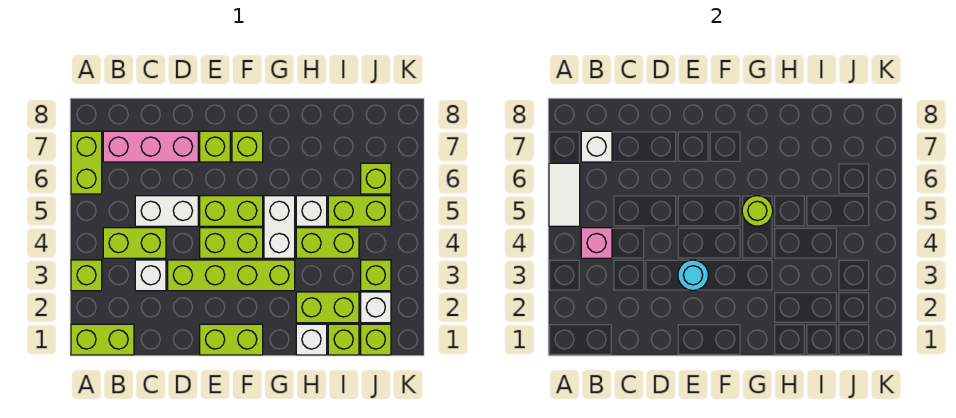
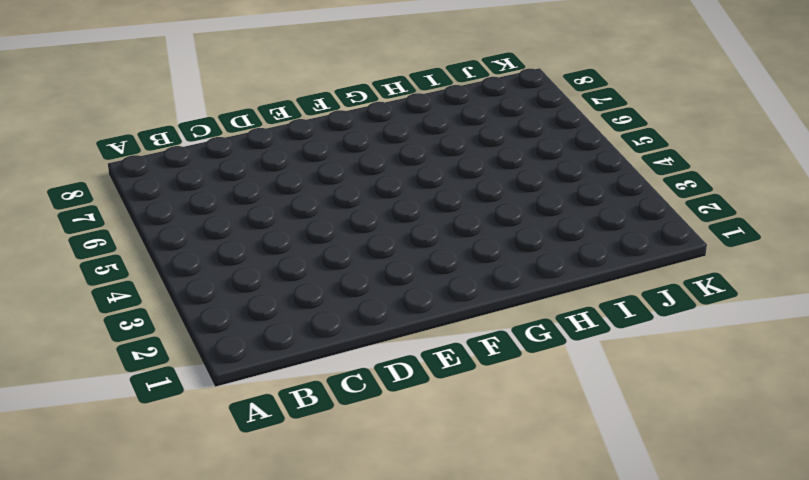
none -> lime brick A1:B1 level 1
none -> lime brick A3 level 1
none -> lime brick A6:A7 level 1

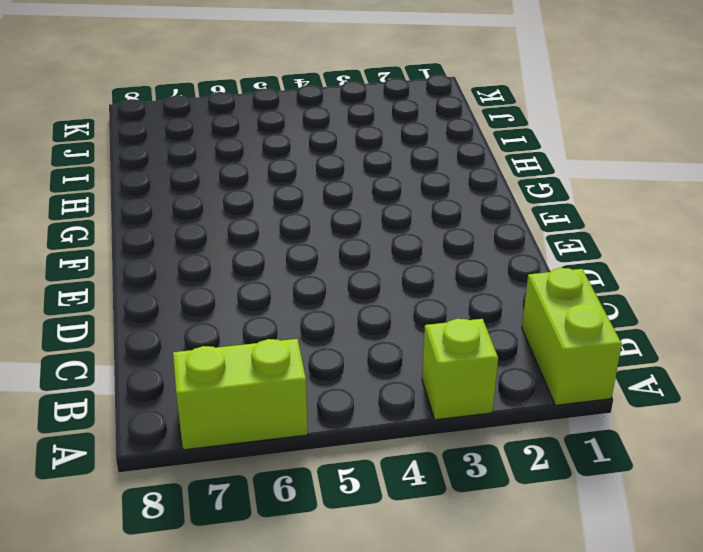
none -> lime brick B4:C4 level 1
none -> pink brick B7:D7 level 1
none -> white brick C3 level 1

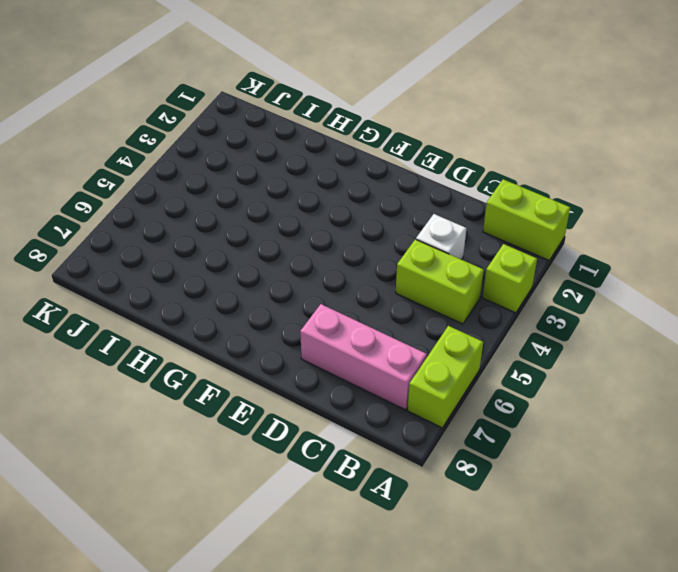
none -> white brick C5:D5 level 1
none -> lime brick D3:G3 level 1
none -> lime brick E1:F1 level 1

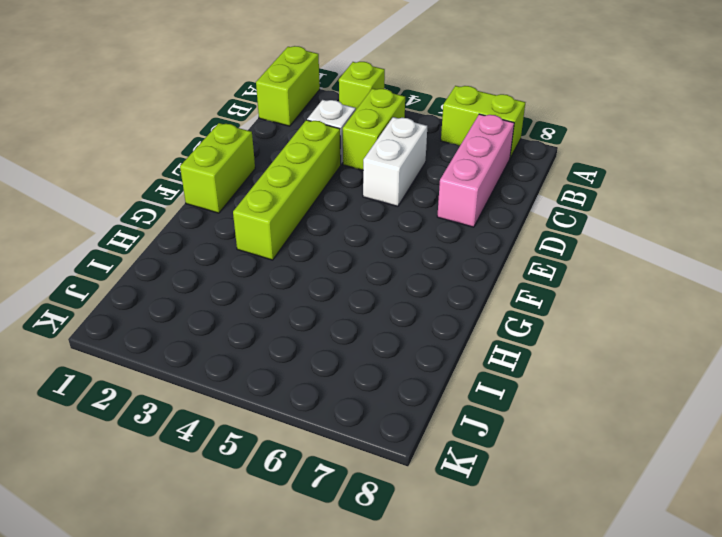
none -> lime brick E4:F4 level 1
none -> lime brick E5:F5 level 1
none -> lime brick E7 level 1

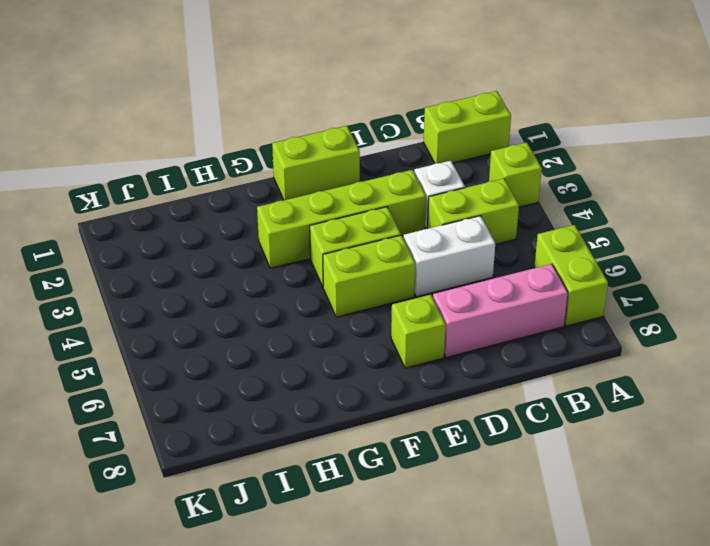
none -> lime brick F7 level 1
none -> white brick G4:G5 level 1
none -> white brick H1 level 1

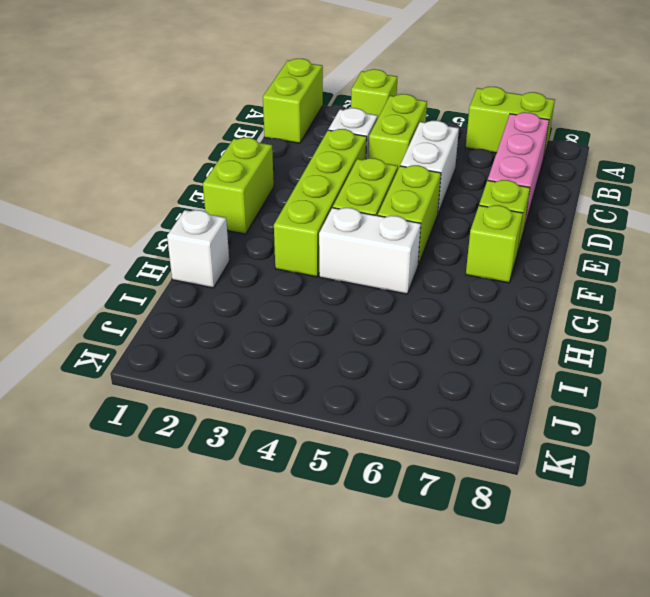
none -> lime brick H2:I2 level 1
none -> lime brick H4:I4 level 1
none -> white brick H5 level 1

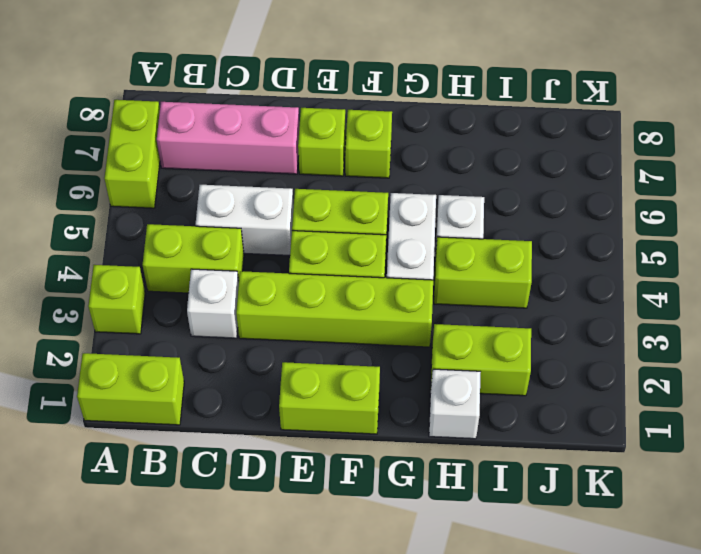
none -> lime brick I1 level 1
none -> lime brick I5:J5 level 1
none -> lime brick J1 level 1

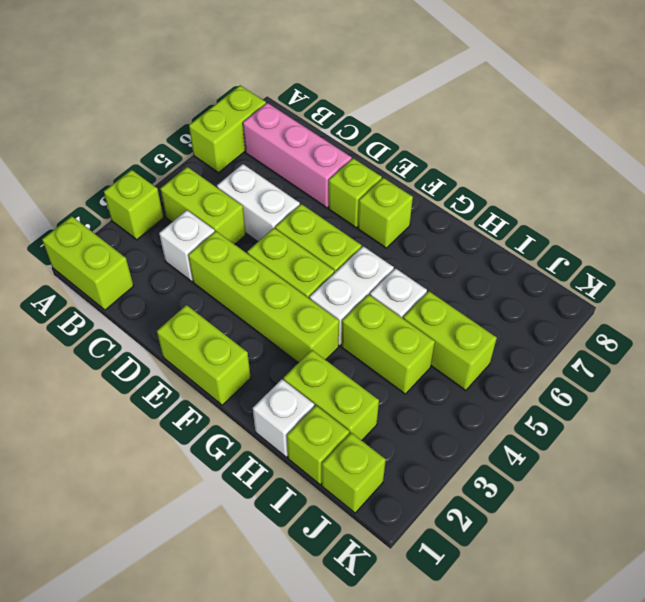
none -> white brick J2 level 1
none -> lime brick J3 level 1
none -> lime brick J6 level 1

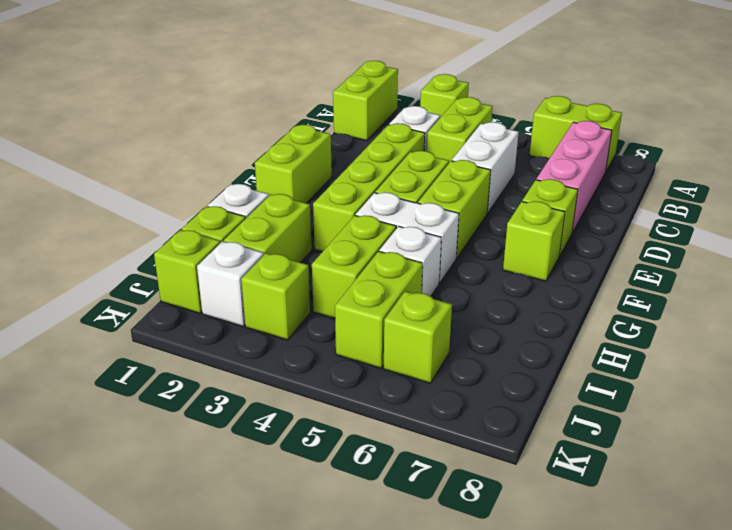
none -> white tile A5:A6 level 2
none -> pink brick B4 level 2
none -> white brick B7 level 2

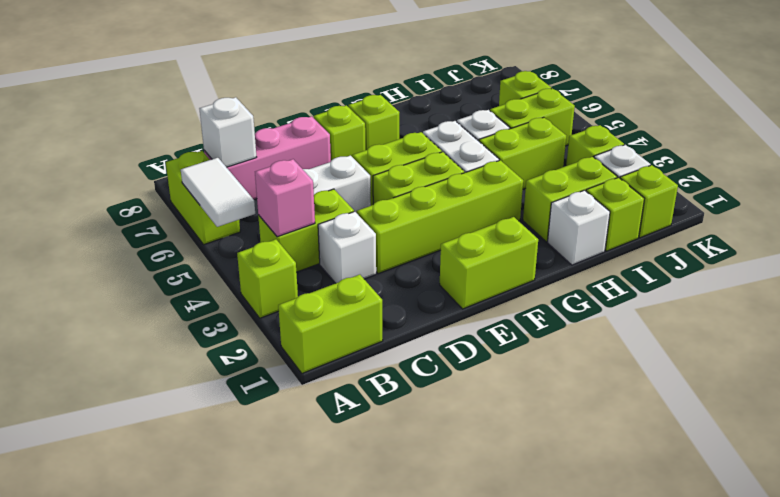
none -> cyan round brick E3 level 2
none -> lime round brick G5 level 2

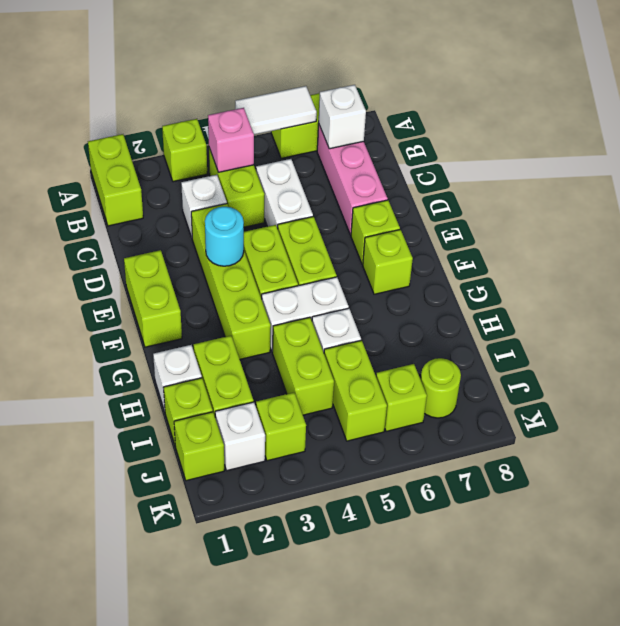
lime round brick J7 level 1 -> lime round brick G5 level 2

